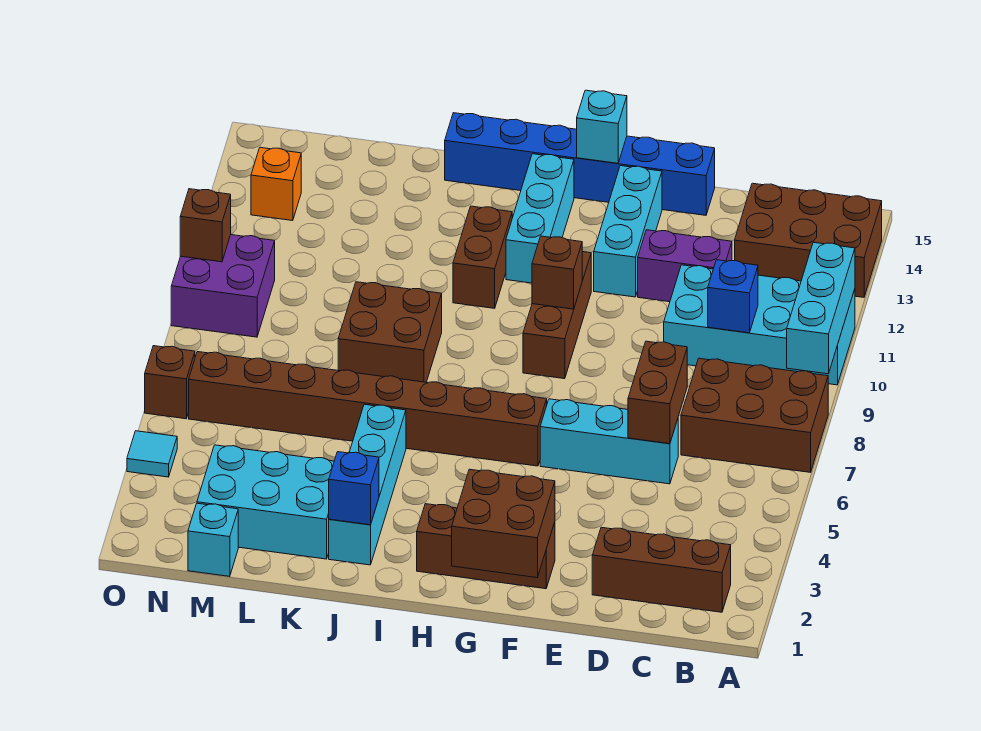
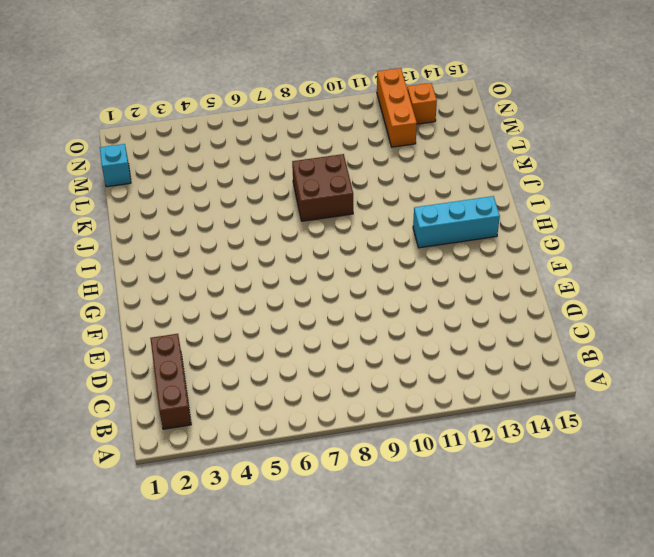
orange brick M12:O12 level 1 -> none
none -> brown brick A7:C8 level 1
none -> cyan brick A10:D11 level 1
none -> brown brick A13:C14 level 1

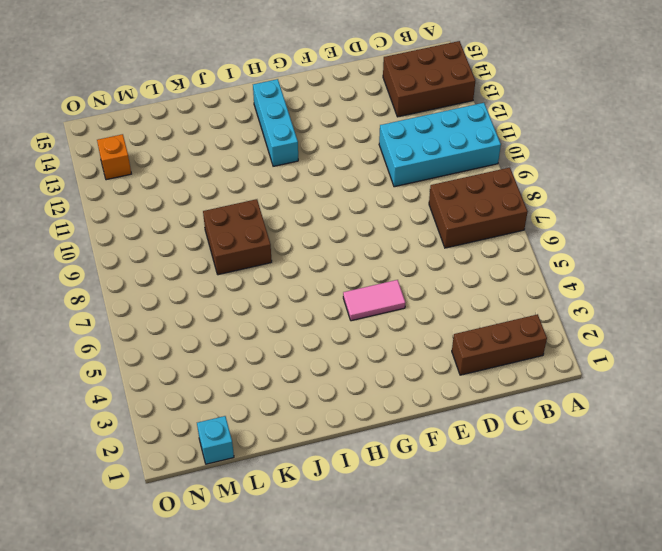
pink tile F5:G5 level 1 -> none
none -> cyan brick D6:F6 level 1
none -> purple brick D12:E12 level 1
none -> blue brick E15:J15 level 1

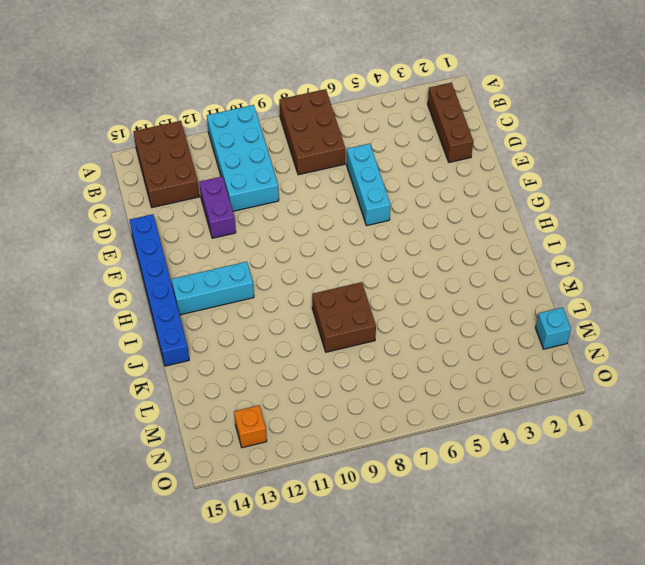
none -> brown brick F2:H2 level 1
none -> cyan brick F12:F14 level 1
none -> brown brick G6:N6 level 1

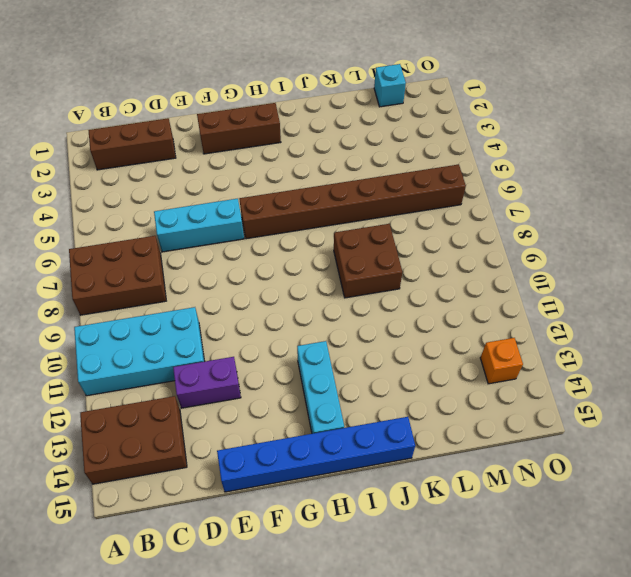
none -> cyan brick F12:F14 level 1
none -> brown brick G9:G11 level 1
none -> brown brick I11:I12 level 1

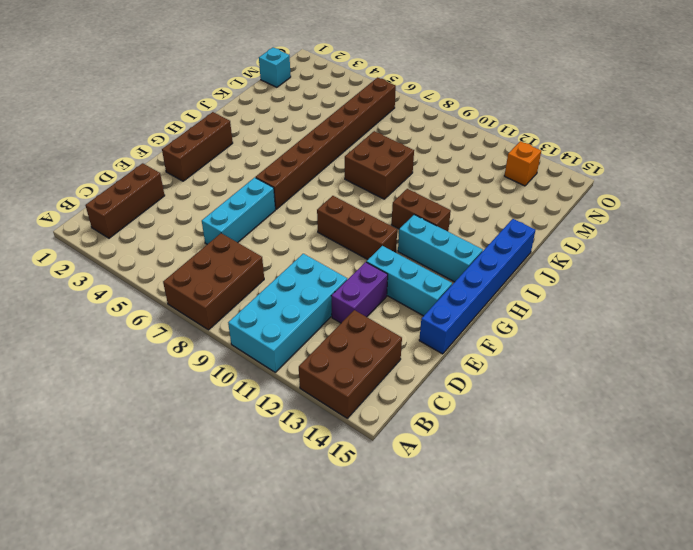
none -> cyan brick J2:J5 level 1
none -> cyan brick K2:M3 level 1
none -> purple brick N9:O10 level 1

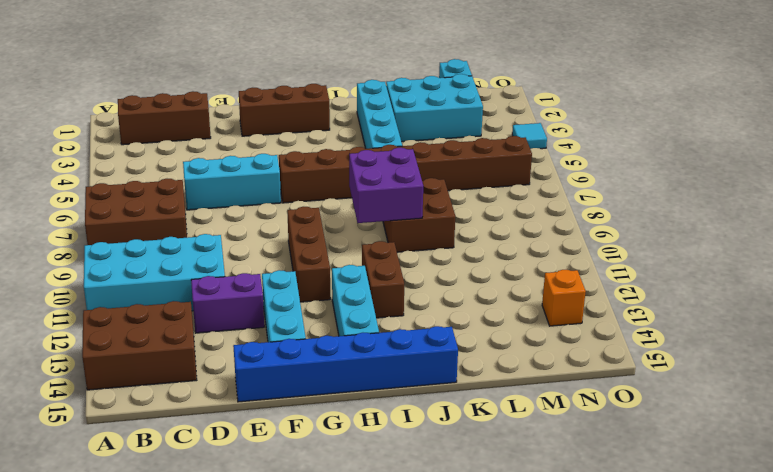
purple brick I8:J9 level 2 -> purple brick N9:O10 level 1
none -> brown brick O6 level 1
none -> cyan brick A9:A11 level 2
none -> blue brick C10 level 2

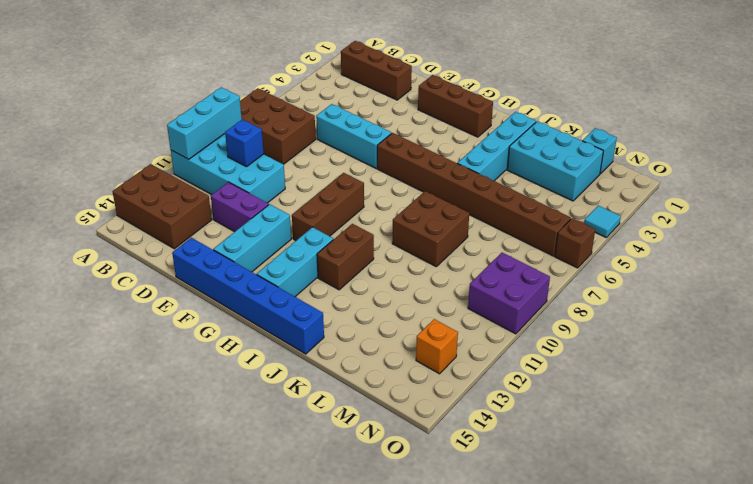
none -> brown brick D6:D7 level 2
none -> brown brick F1:G2 level 2
none -> brown brick G10 level 2

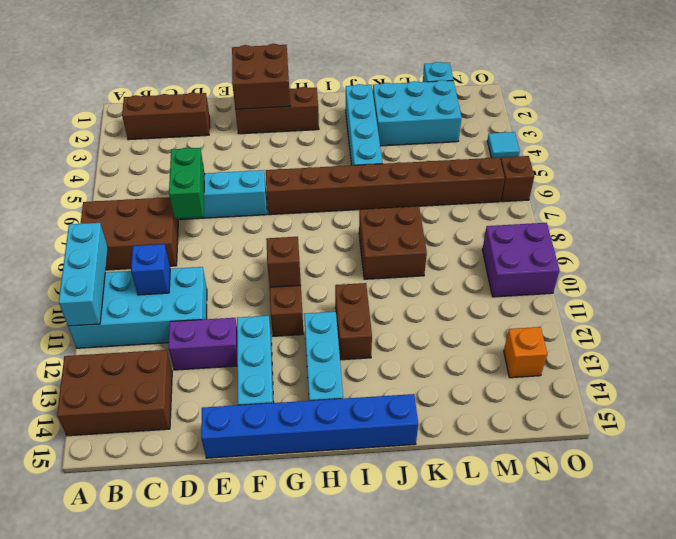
green brick D6:D7 level 2 -> brown brick D6:D7 level 2
none -> cyan brick G15 level 2
none -> blue brick J2 level 2
none -> brown brick O10 level 2

